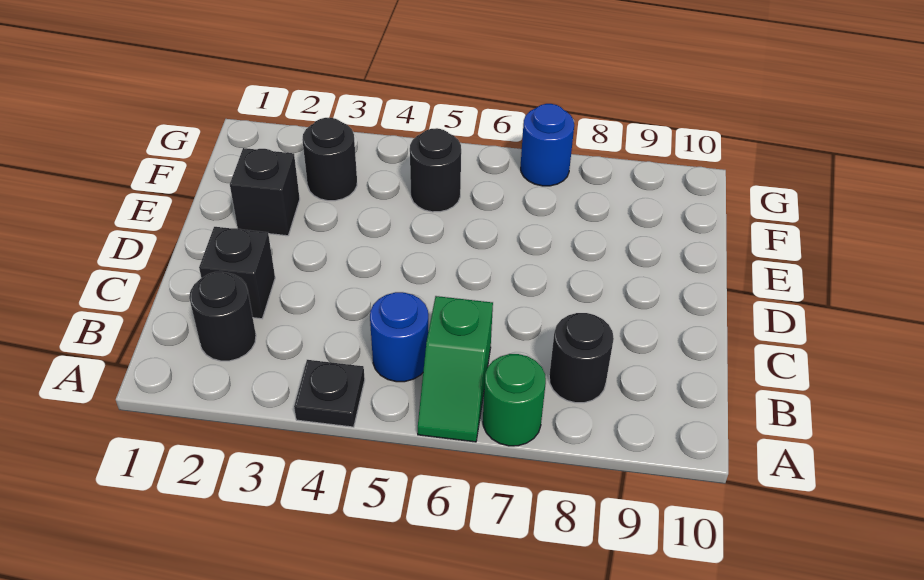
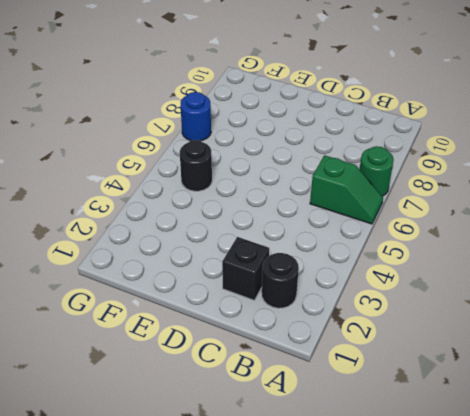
none -> black plate A4 level 1
none -> blue round brick B5 level 1

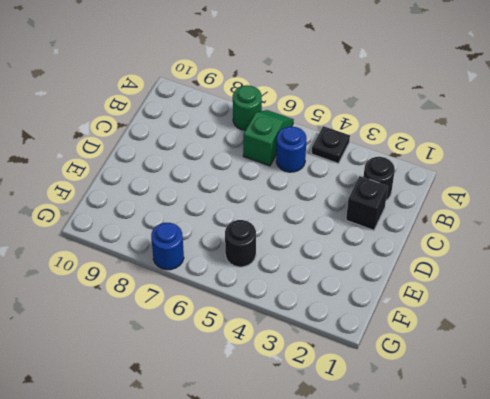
none -> black round brick B8 level 1
none -> black brick E2 level 1

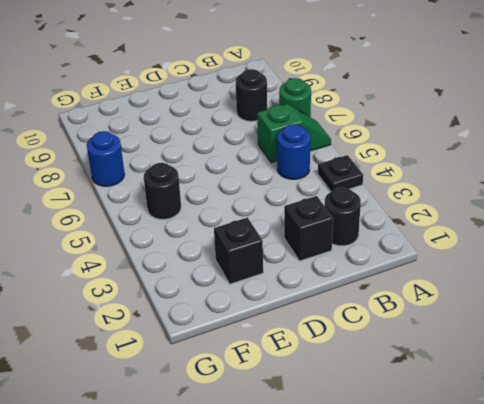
none -> black round brick F3 level 1

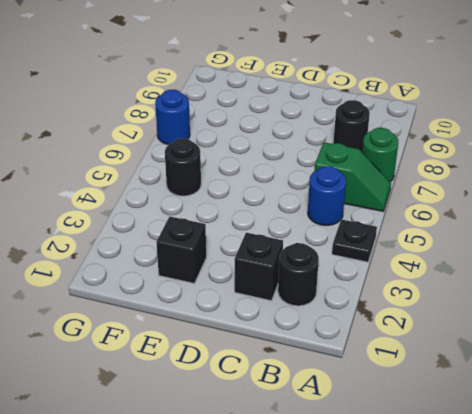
none -> black round brick F3 level 1

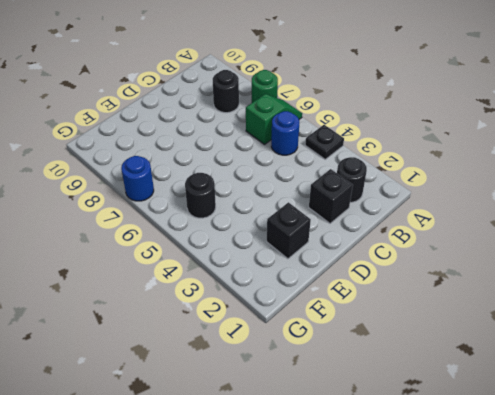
none -> black round brick F3 level 1

